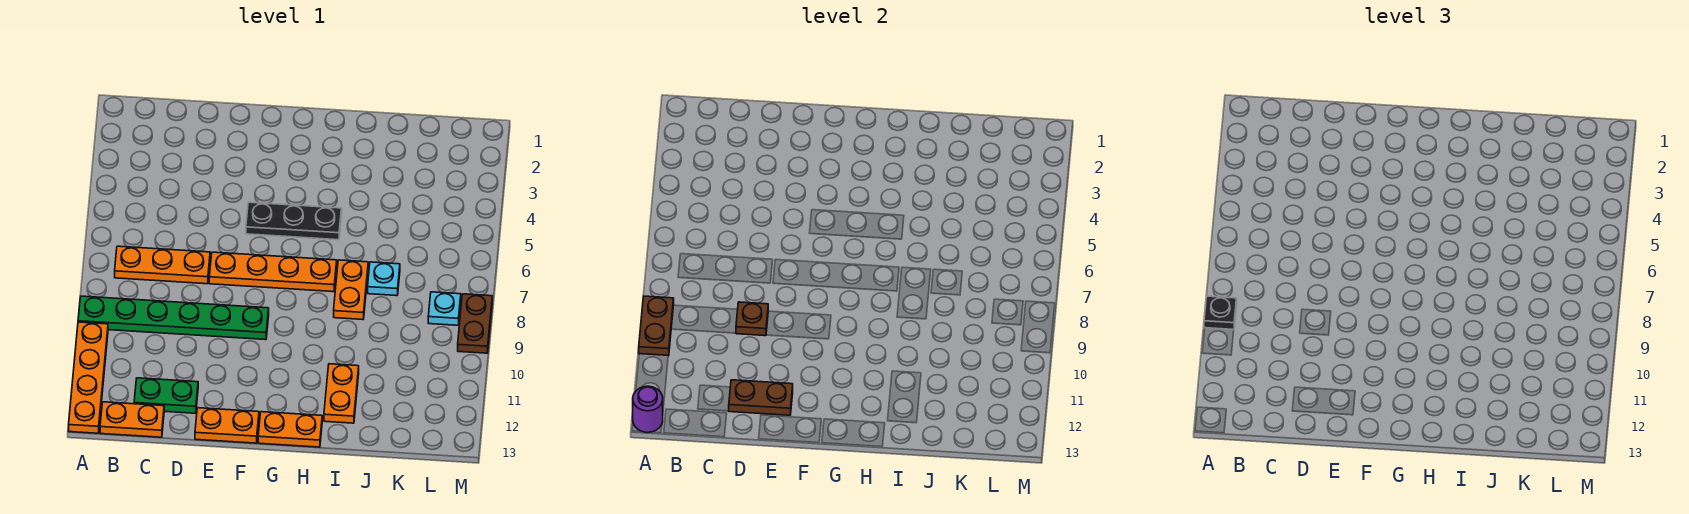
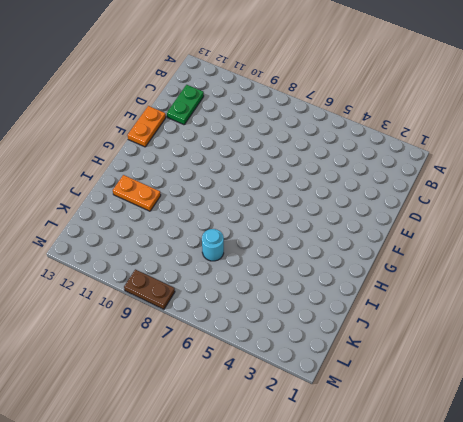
cyan round brick J7 level 1 -> cyan plate J7 level 1
none -> green plate A9:F9 level 1
none -> orange plate A10:A13 level 1
none -> orange plate B7:D7 level 1

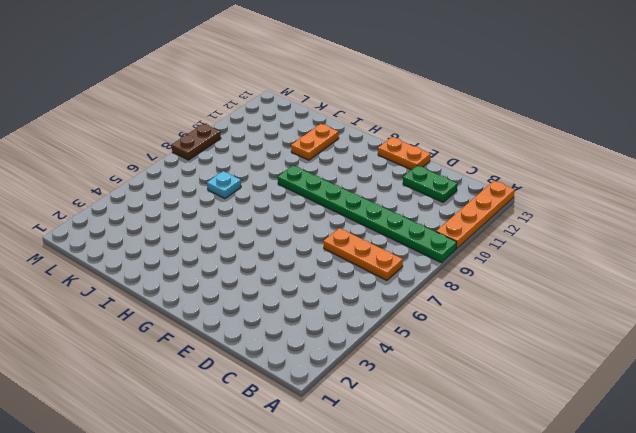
green plate A9:H9 level 1 -> green plate A9:F9 level 1
none -> orange plate B13:C13 level 1
none -> orange plate E7:H7 level 1
none -> black plate F5:H5 level 1

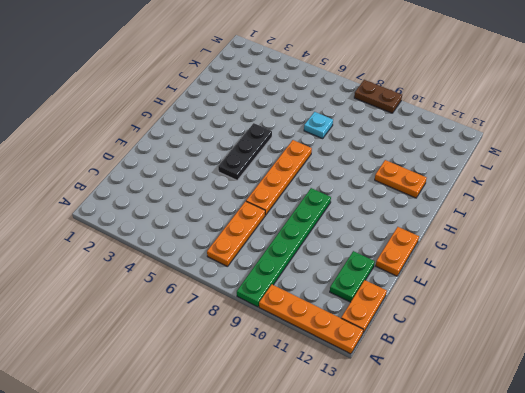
none -> orange plate G13:H13 level 1
none -> orange plate I7:I8 level 1
none -> cyan plate L8 level 1

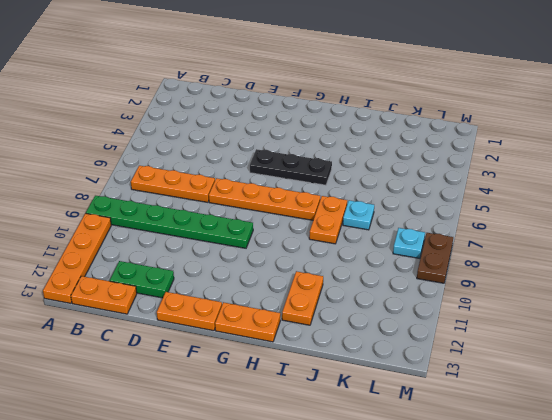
none -> brown plate A9:A10 level 2
none -> purple round brick A13 level 2
none -> brown plate D9 level 2

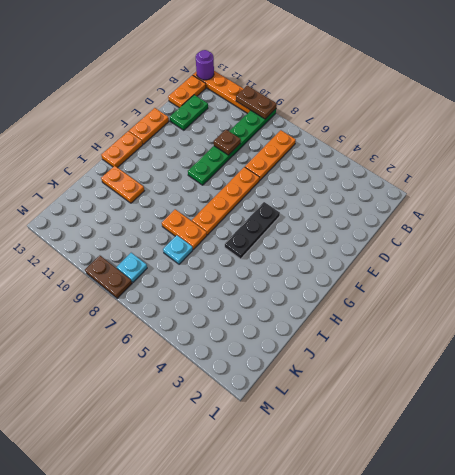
none -> brown plate D12:E12 level 2
none -> black plate A9 level 3

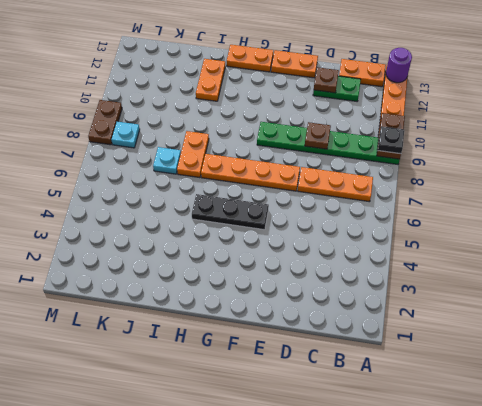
brown plate D12 level 2 -> brown plate D12:E12 level 2

